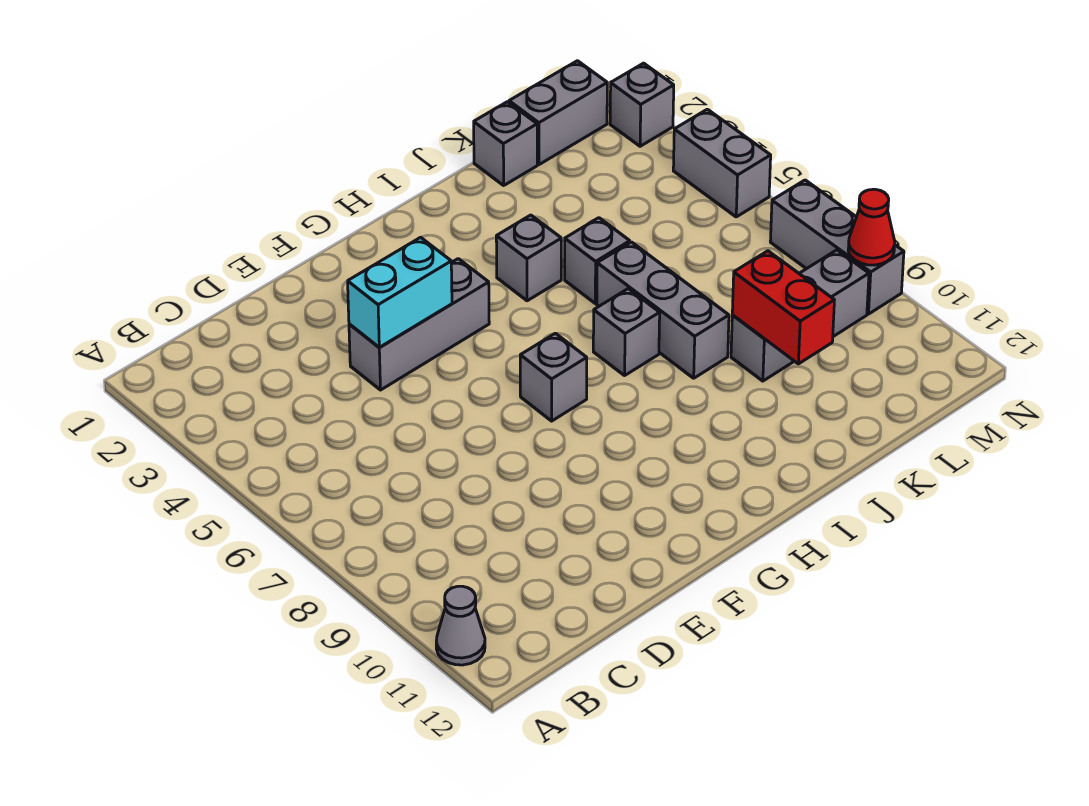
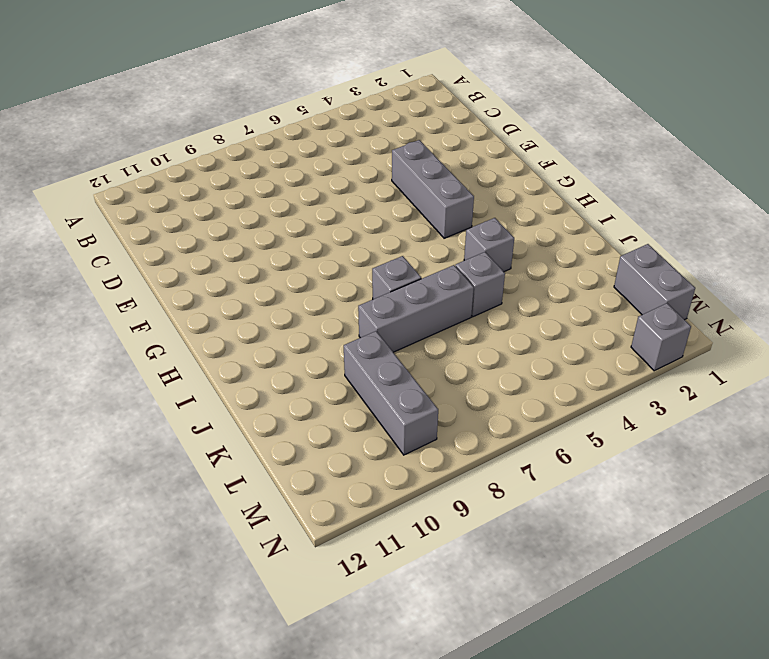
none -> grey cone A11 level 1
none -> grey brick G7 level 1
none -> grey brick K1 level 1

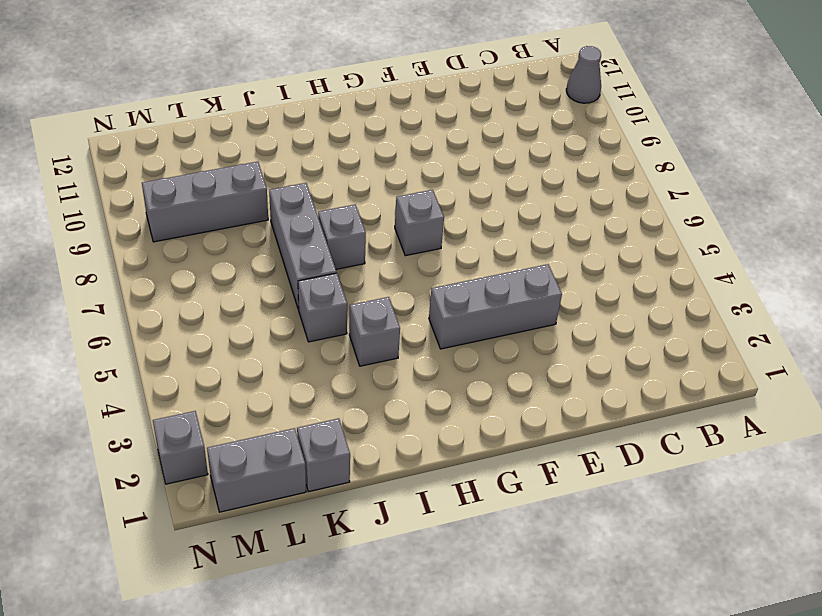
none -> grey brick N4:N5 level 1
none -> grey brick N7:N9 level 1
none -> cyan brick E4:F4 level 2

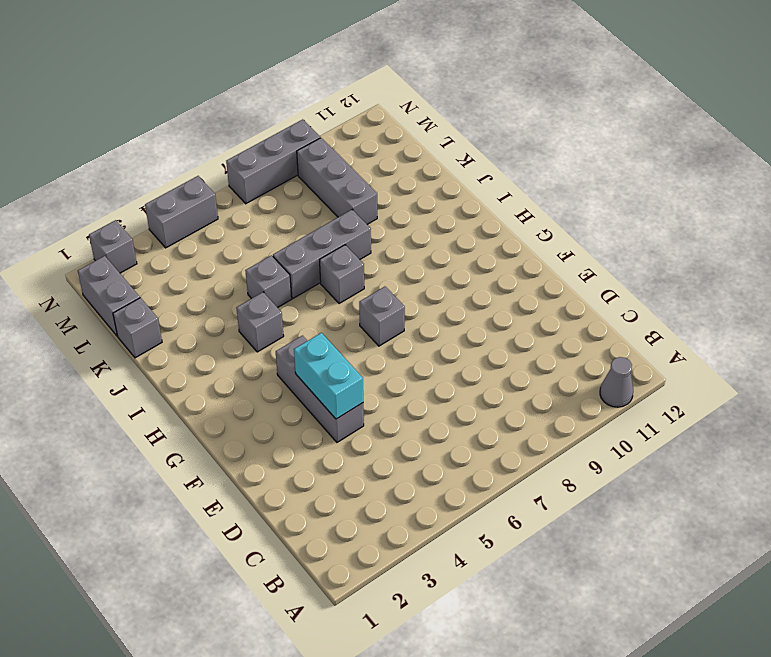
none -> red brick K9:K10 level 2
none -> red cone N9 level 2

